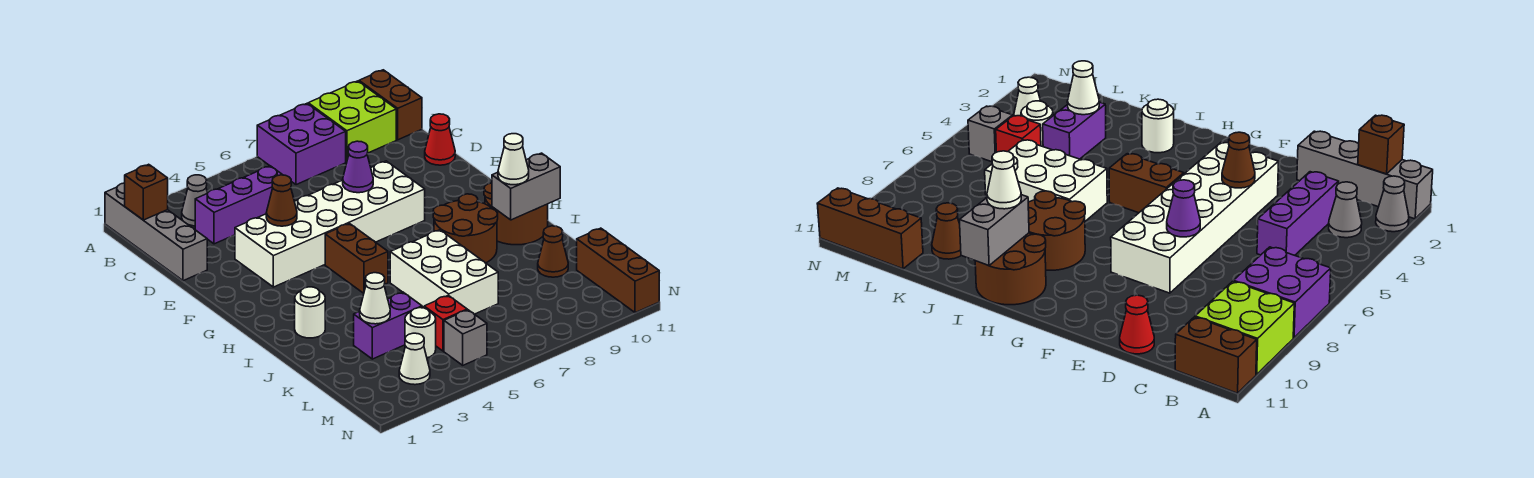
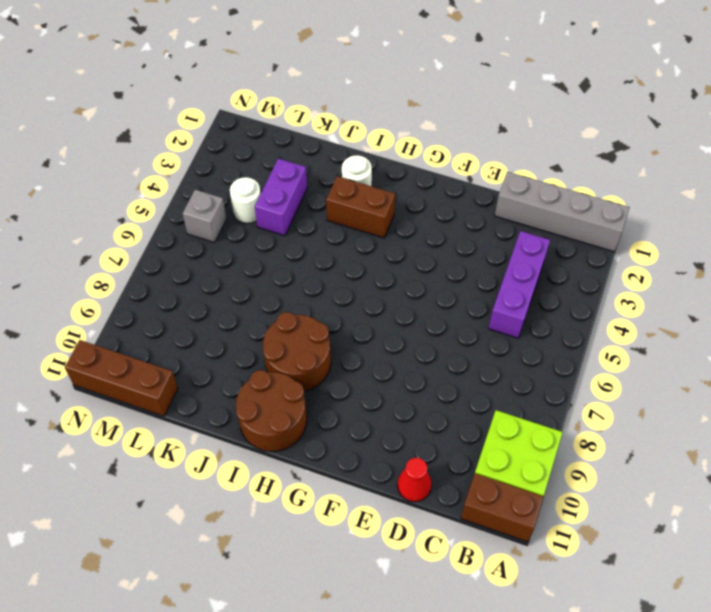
brown brick H3:I3 level 1 -> brown brick G5:H5 level 1
none -> grey cone A2 level 1
none -> purple brick A7:B8 level 1
none -> grey cone B3 level 1

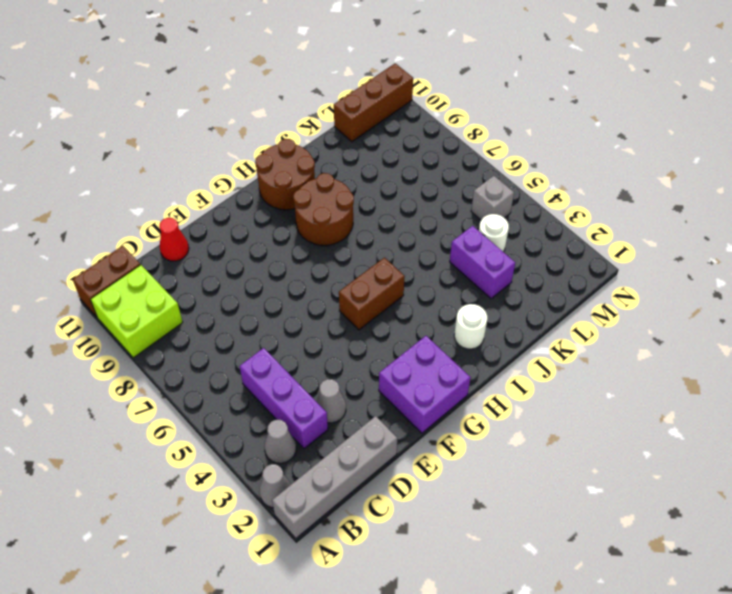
grey cone D3 level 1 -> none
purple brick F1:G2 level 1 -> purple brick A7:B8 level 1
none -> white brick E3:F8 level 1
none -> white brick I6:K7 level 1
none -> brown cone K10 level 1

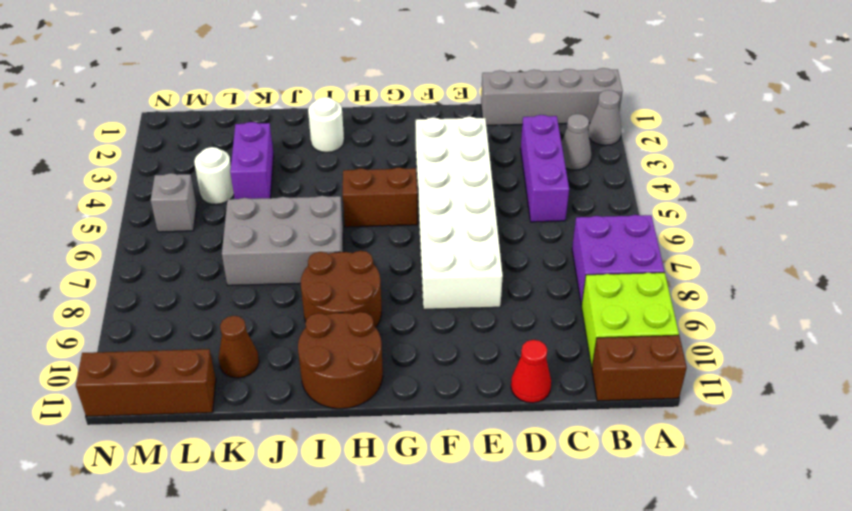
grey brick I6:K7 level 1 -> white brick I6:K7 level 1
none -> red brick L5 level 1
none -> white cone M3 level 1
none -> brown brick B1 level 2

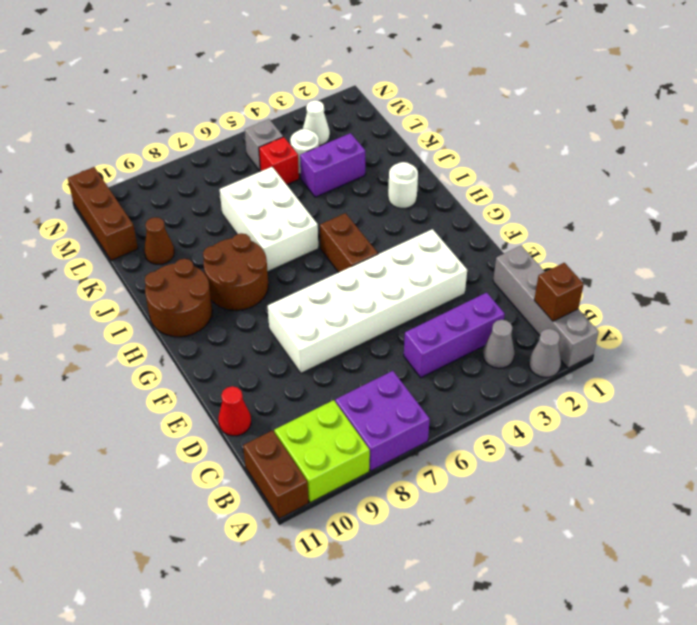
none -> brown cone E4 level 2
none -> purple cone E7 level 2
none -> grey brick I10:I11 level 2

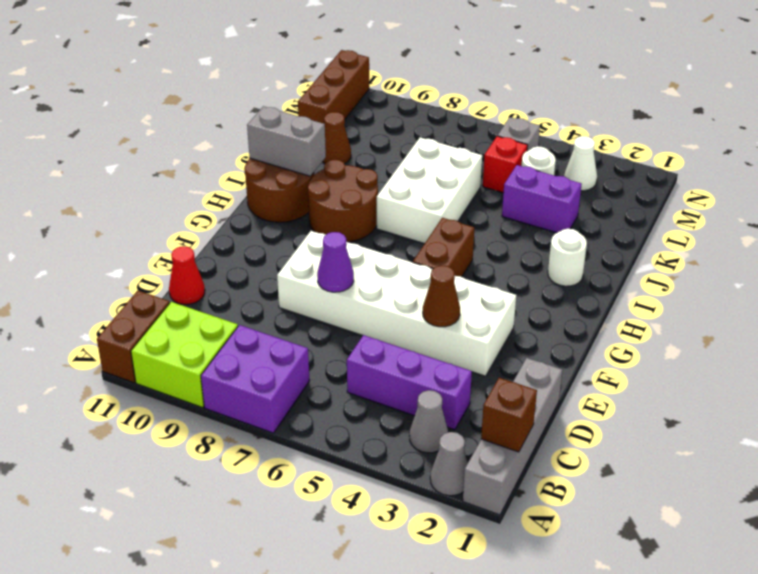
none -> white cone K3 level 2
none -> white cone I10 level 3

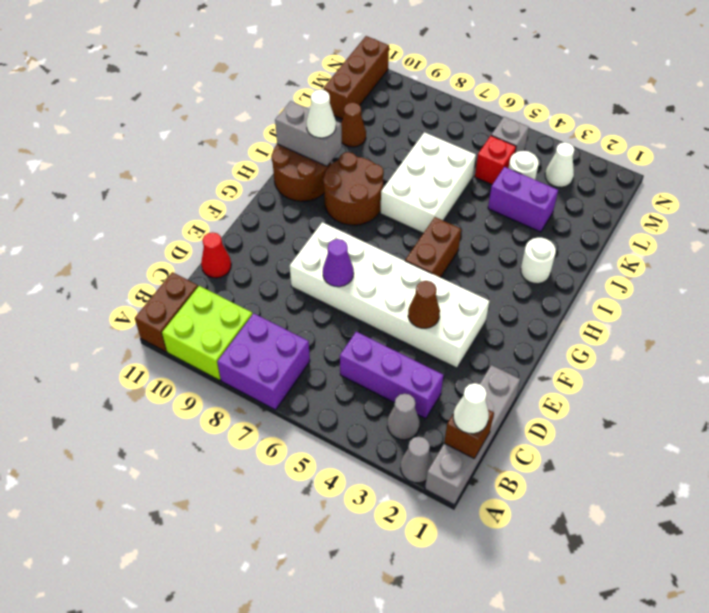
white cone B1 level 3 -> white cone K3 level 2

